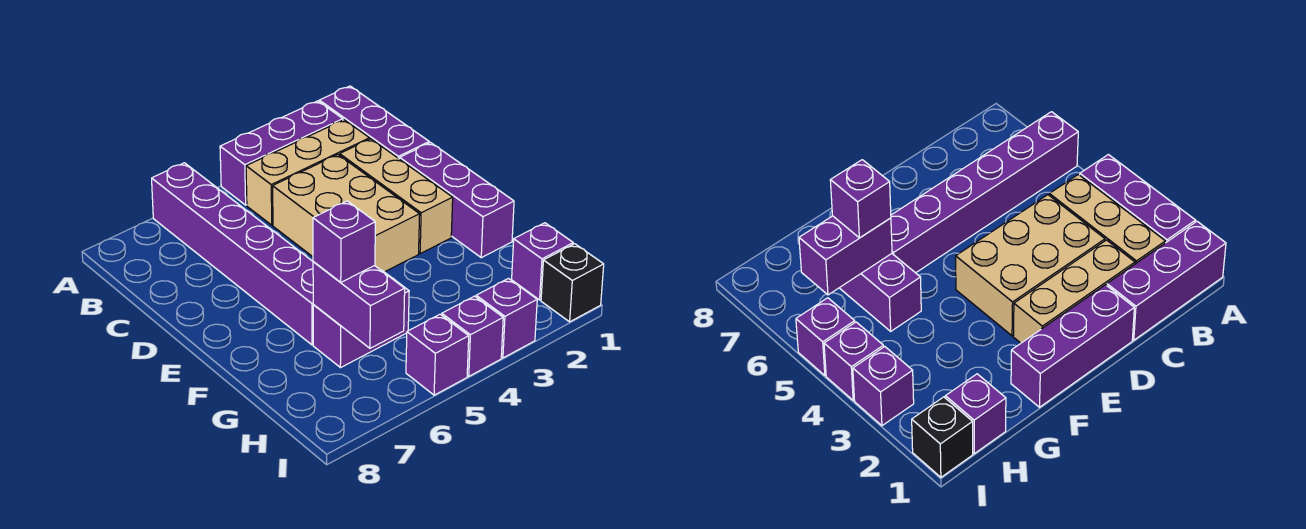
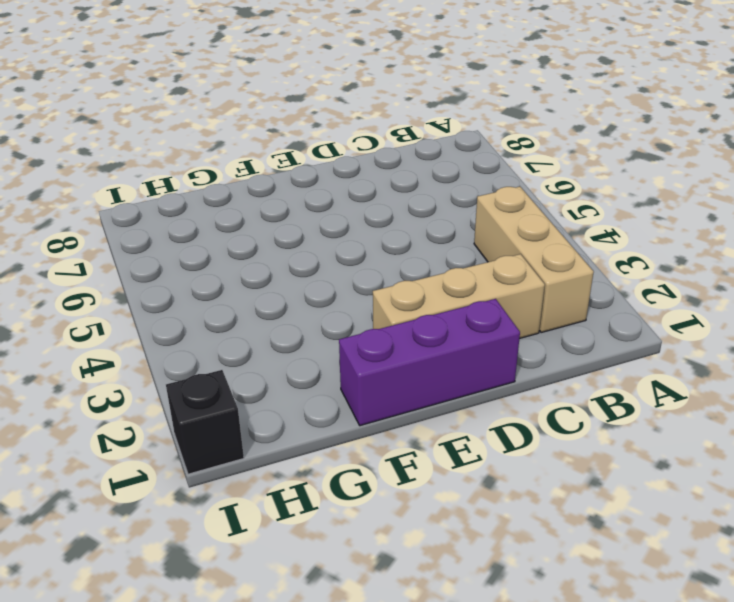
none -> purple brick A1:C1 level 1
none -> purple brick A2:A4 level 1
none -> purple brick A6:F6 level 1

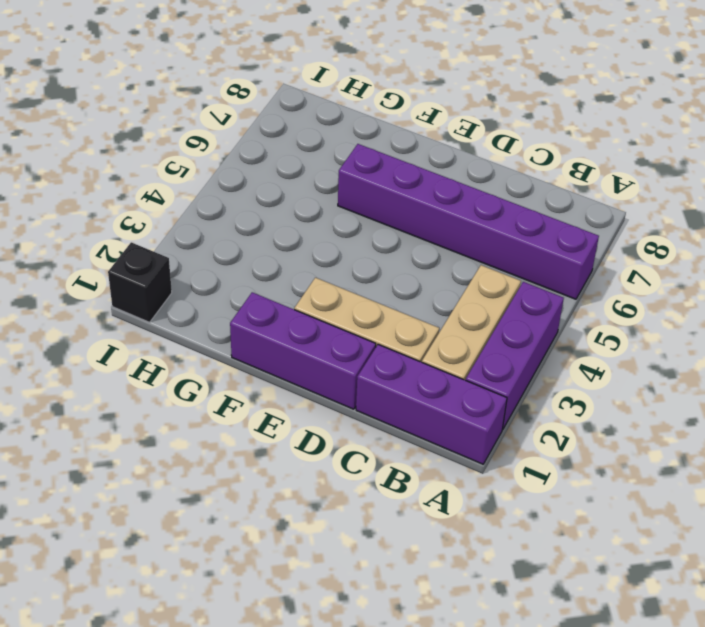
none -> tan brick C3:E4 level 1
none -> purple brick G5:G6 level 1
none -> purple brick H1 level 1

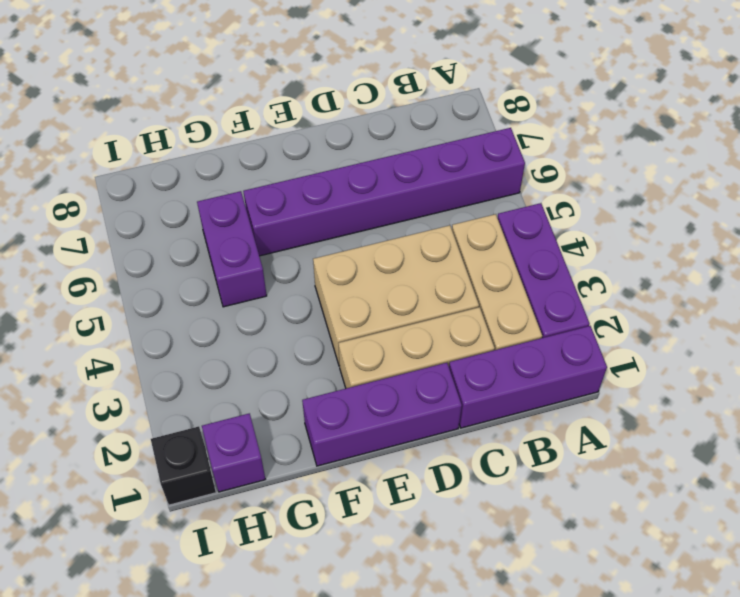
none -> purple brick I3 level 1
none -> purple brick I4 level 1
none -> purple brick I5 level 1

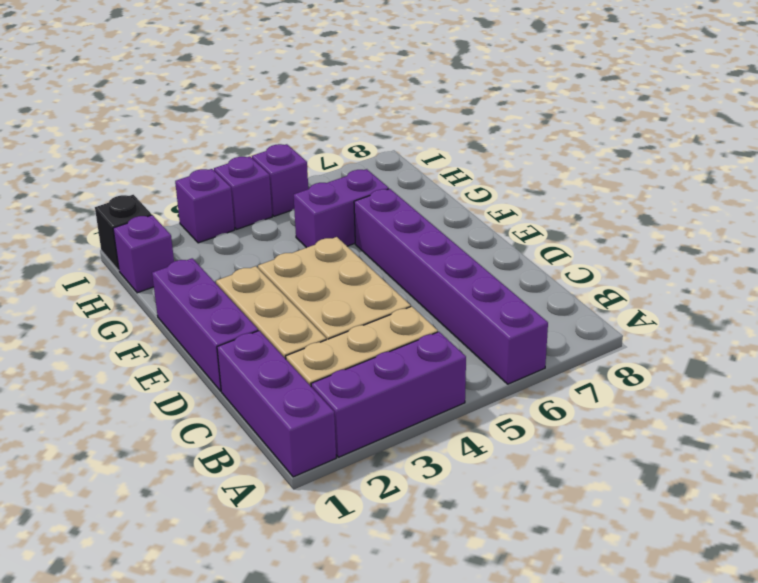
none -> purple brick G6:H6 level 2
none -> purple brick G6 level 3

